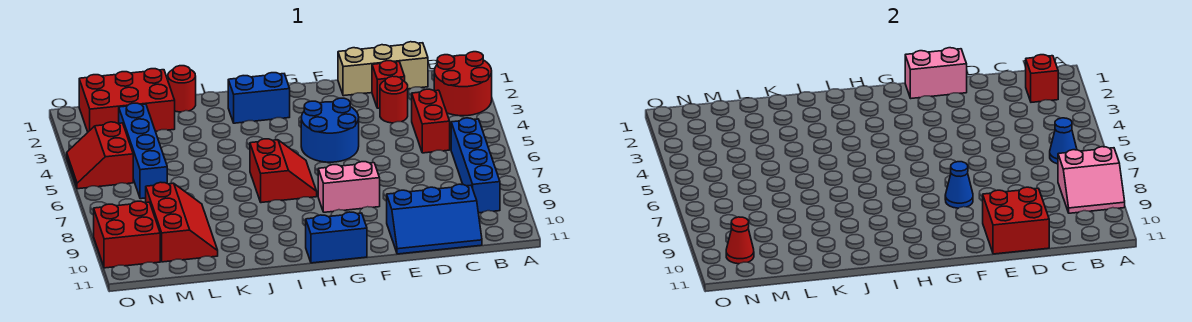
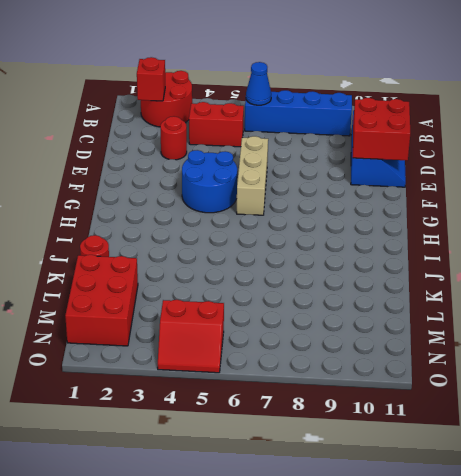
tan brick E6:G6 level 1 -> tan brick C1:E1 level 1
none -> red brick D2 level 1
none -> pink brick F8:G8 level 1
none -> blue brick G11:H11 level 1

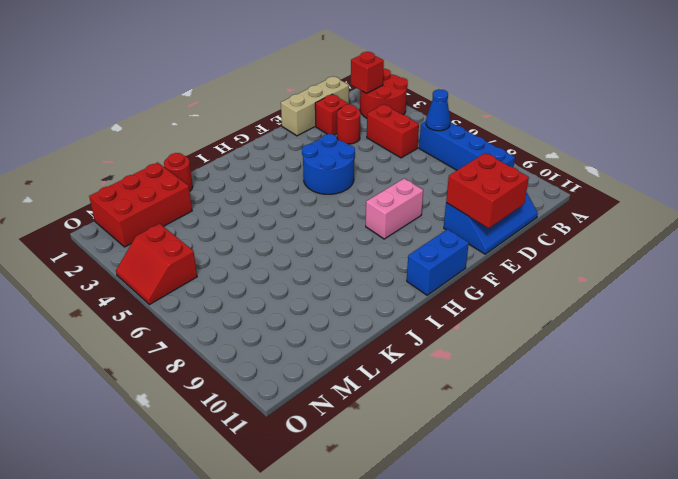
none -> blue brick H2:I2 level 1
none -> red slope H6:I7 level 1 top I
none -> red slope L8:M10 level 1 top M

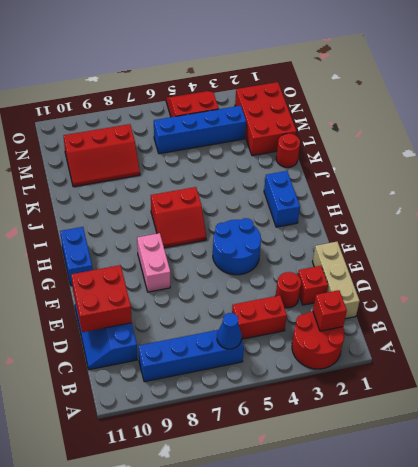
none -> red brick N9:O10 level 1
none -> pink slope A8:B9 level 2 top 8
none -> pink brick E1:F1 level 2

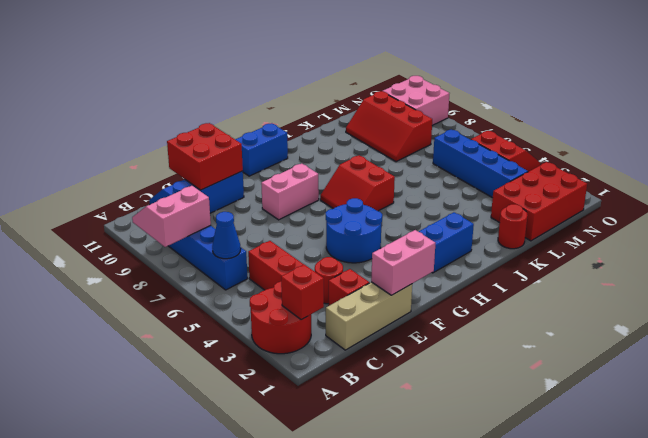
pink brick N9:O10 level 1 -> red brick N9:O10 level 1
none -> blue cone F8 level 2
none -> red cone N10 level 2

